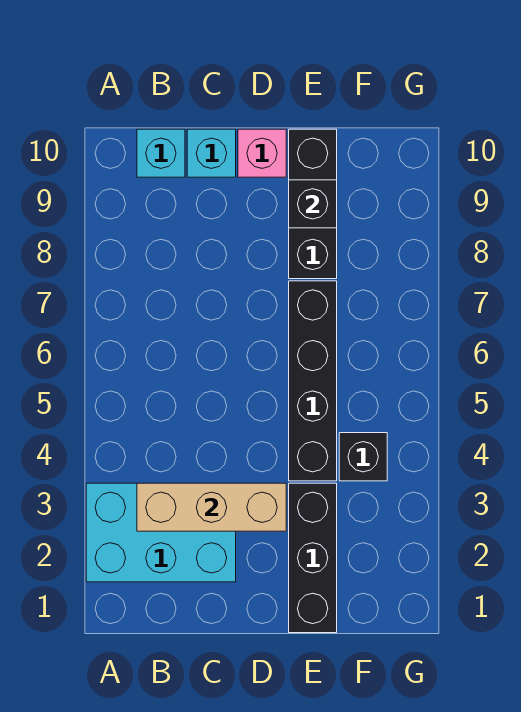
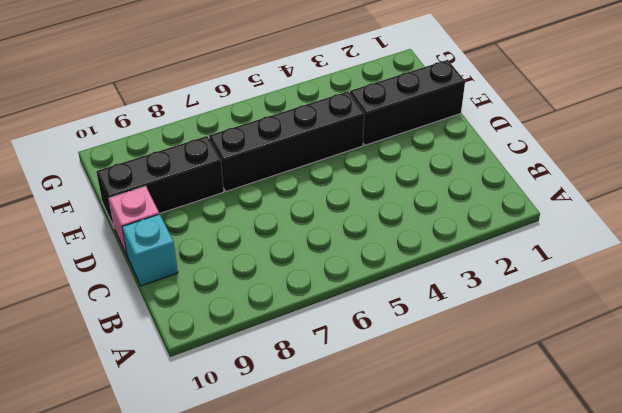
none -> cyan brick A2:C3 level 1
none -> cyan brick B10 level 1

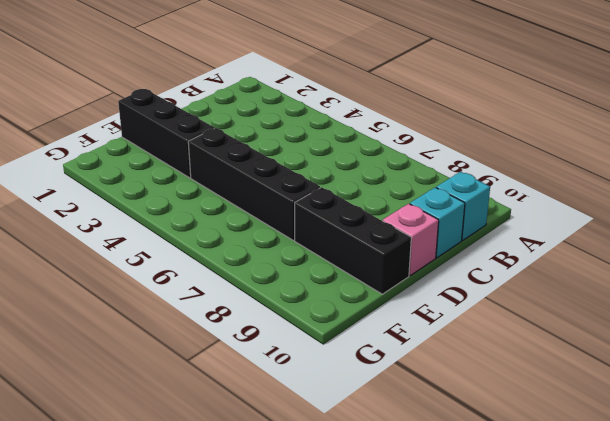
none -> cyan brick A2:C3 level 1
none -> black brick F4 level 1

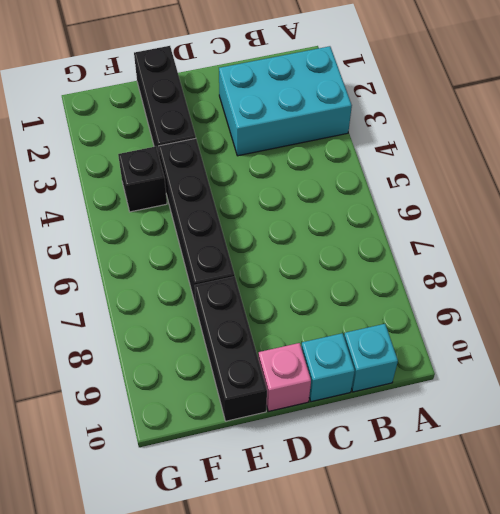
none -> tan brick B3:D3 level 2
none -> black brick E9 level 2

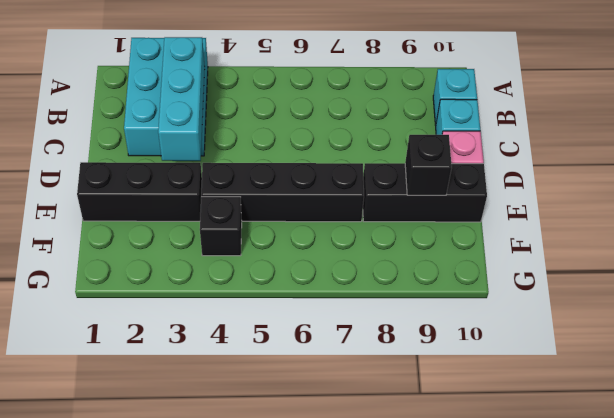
cyan brick B3:D3 level 2 -> tan brick B3:D3 level 2

